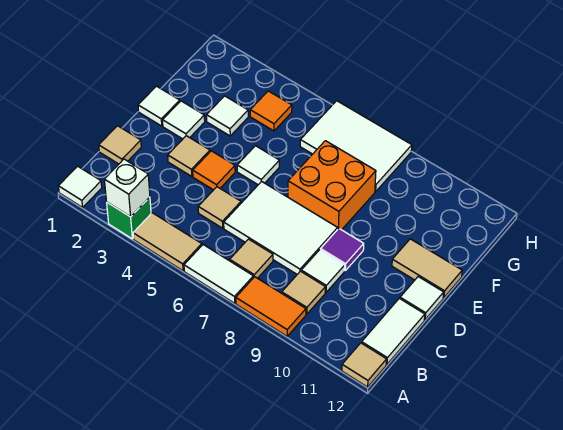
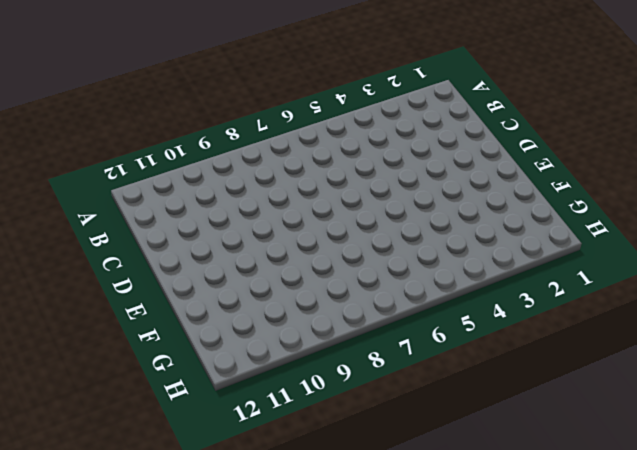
none -> white tile A1 level 1
none -> green brick A3 level 1
none -> tan tile A4:A5 level 1

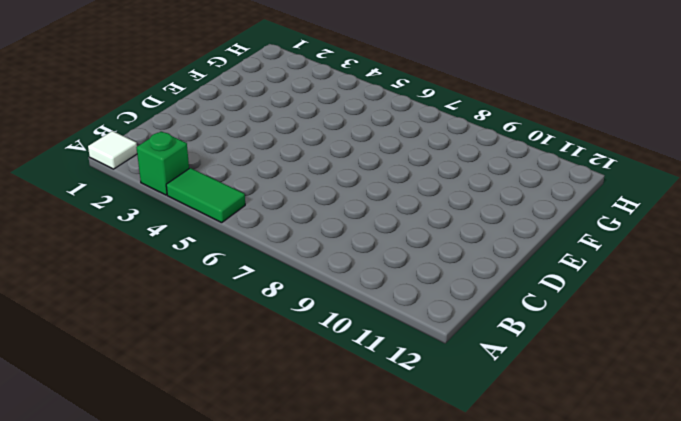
green tile A4:A5 level 1 -> tan tile A4:A5 level 1
none -> white tile A6:A7 level 1
none -> orange tile A8:A9 level 1
none -> tan tile A12 level 1

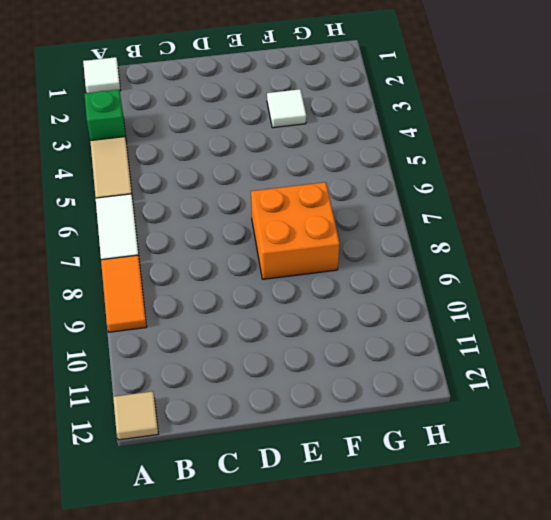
none -> tan tile B7 level 1
none -> tan tile B9 level 1
none -> white tile B12:C12 level 1

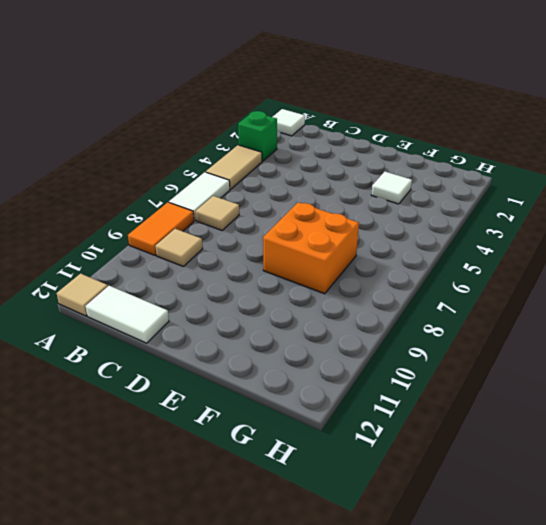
none -> tan tile C1 level 1
none -> tan tile C5 level 1
none -> white tile C6:D8 level 1

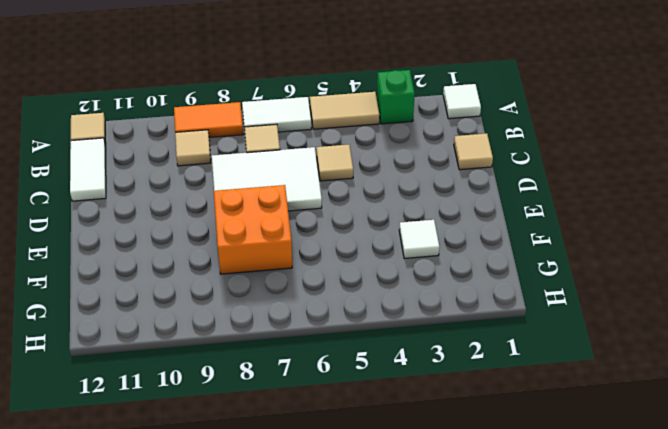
none -> white tile C9 level 1
none -> tan tile D3 level 1
none -> orange tile D4 level 1

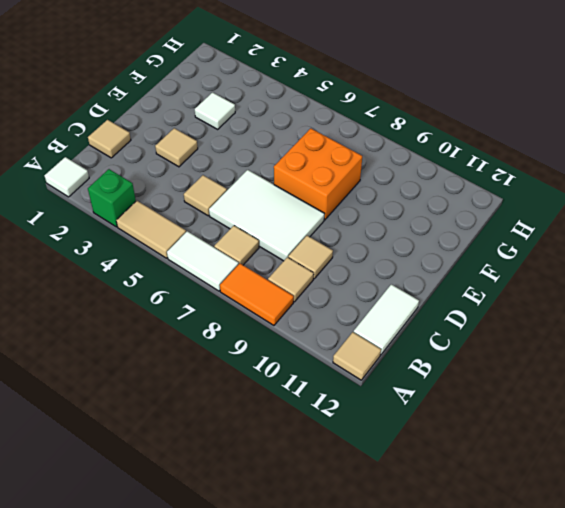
tan tile C9 level 1 -> white tile C9 level 1
none -> orange tile D4 level 1
none -> purple tile D9 level 1
none -> white tile D12 level 1

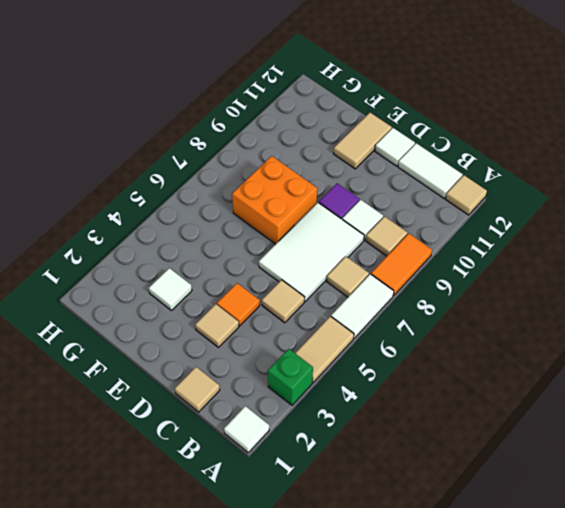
none -> white tile E1 level 1
none -> white tile E2 level 1
none -> white tile E5 level 1

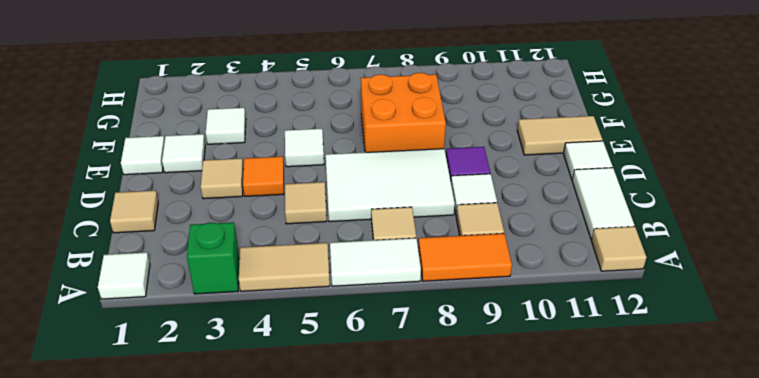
none -> orange tile G4 level 1
none -> white tile G6:H8 level 1
none -> white brick A3 level 2

